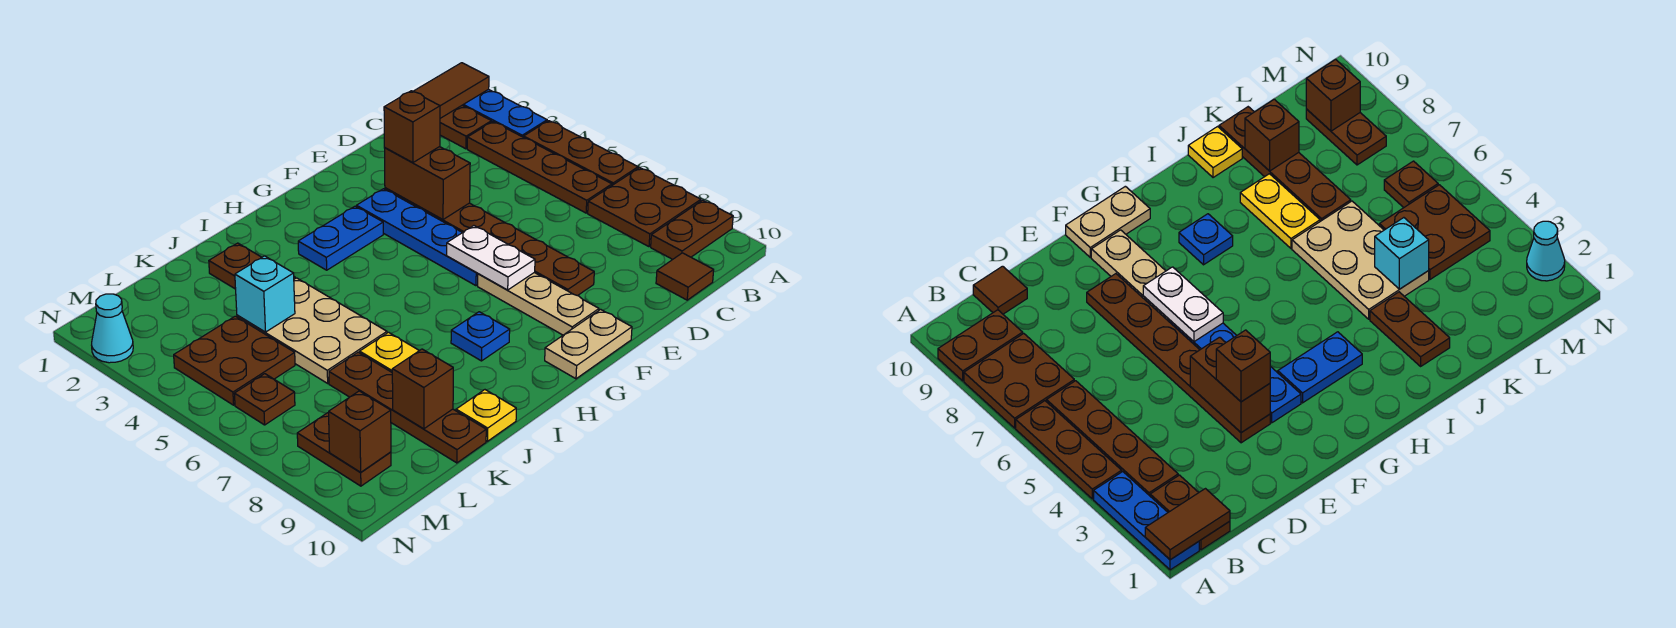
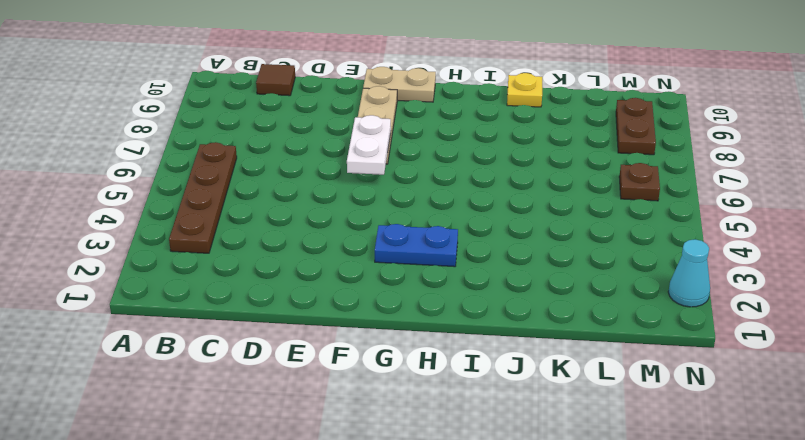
none -> blue plate A1:A3 level 1
none -> brown plate A4:A6 level 1
none -> brown plate A7:B8 level 1

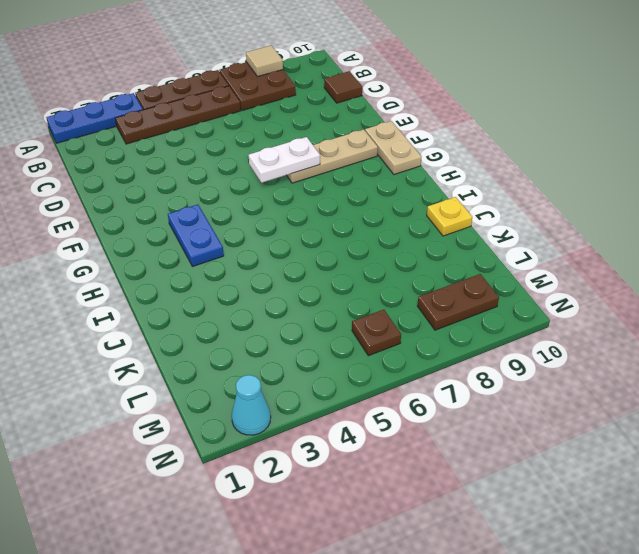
tan tile A8 level 2 -> none
none -> brown plate A9:B9 level 1
none -> brown plate B1:B2 level 1
none -> brown plate E3:E8 level 1

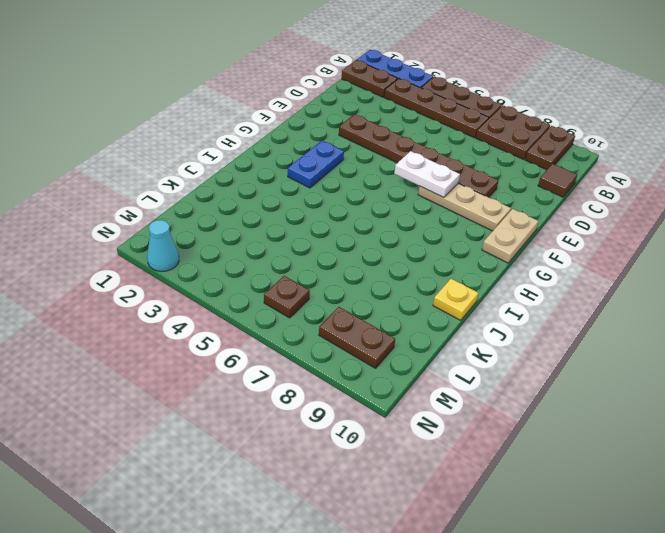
none -> blue plate F3:F6 level 1
none -> blue plate H8 level 1
none -> brown plate J2:J3 level 1

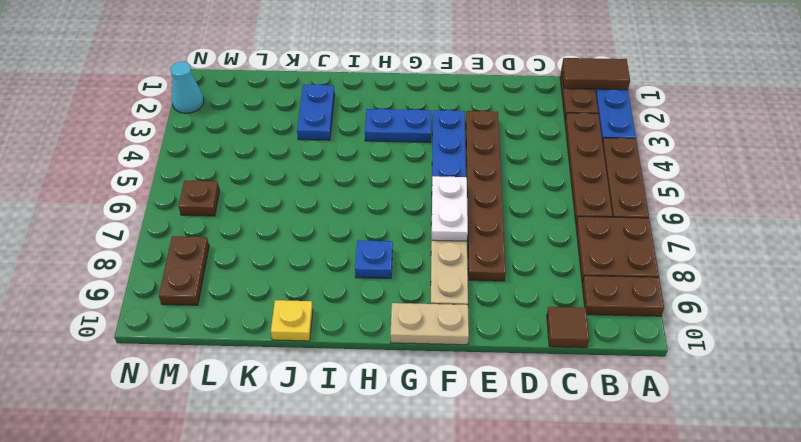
blue plate J2:J3 level 1 -> brown plate J2:J3 level 1
none -> tan plate J4:K6 level 1
none -> yellow plate J7:J8 level 1
none -> brown plate K7:K10 level 1

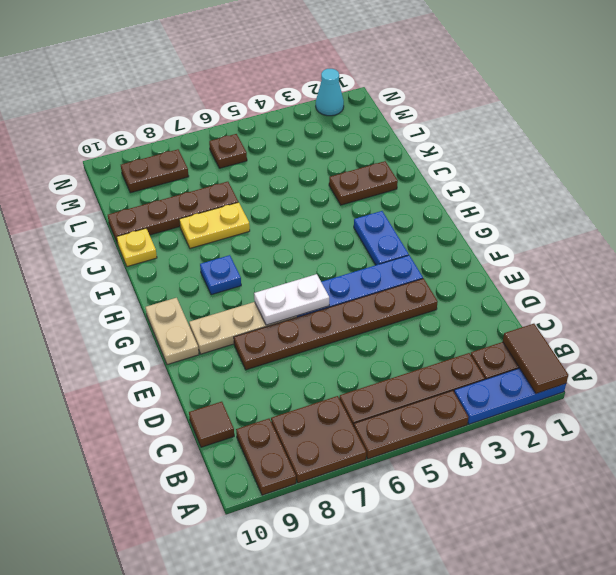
none -> tan plate J4:K6 level 1
none -> brown plate L4:M5 level 1
none -> brown brick E3:E4 level 2

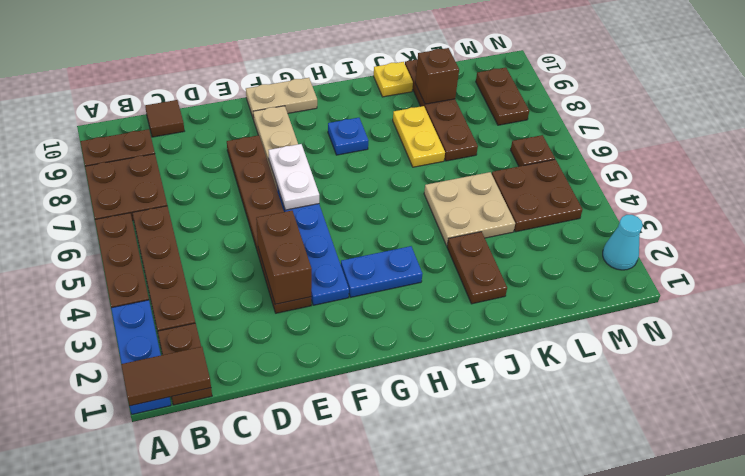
tan plate J4:K5 level 1 -> tan plate J4:K6 level 1
none -> cyan brick K4 level 2
none -> brown brick M9 level 2
none -> brown brick E3 level 3

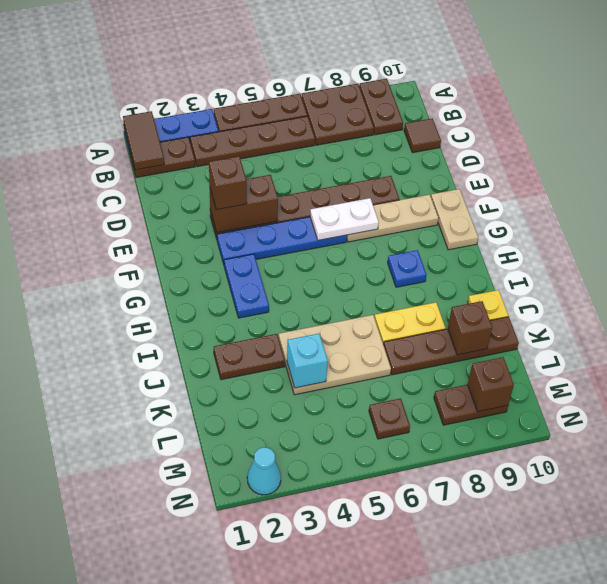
none -> brown plate L4:M5 level 1

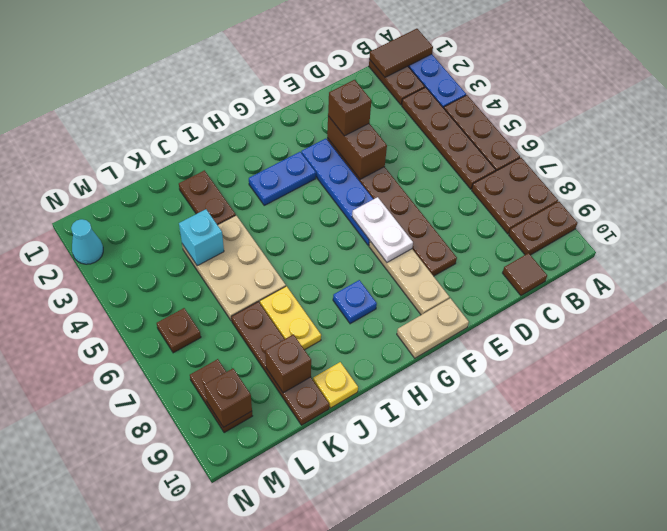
none -> brown plate L4:M5 level 1

